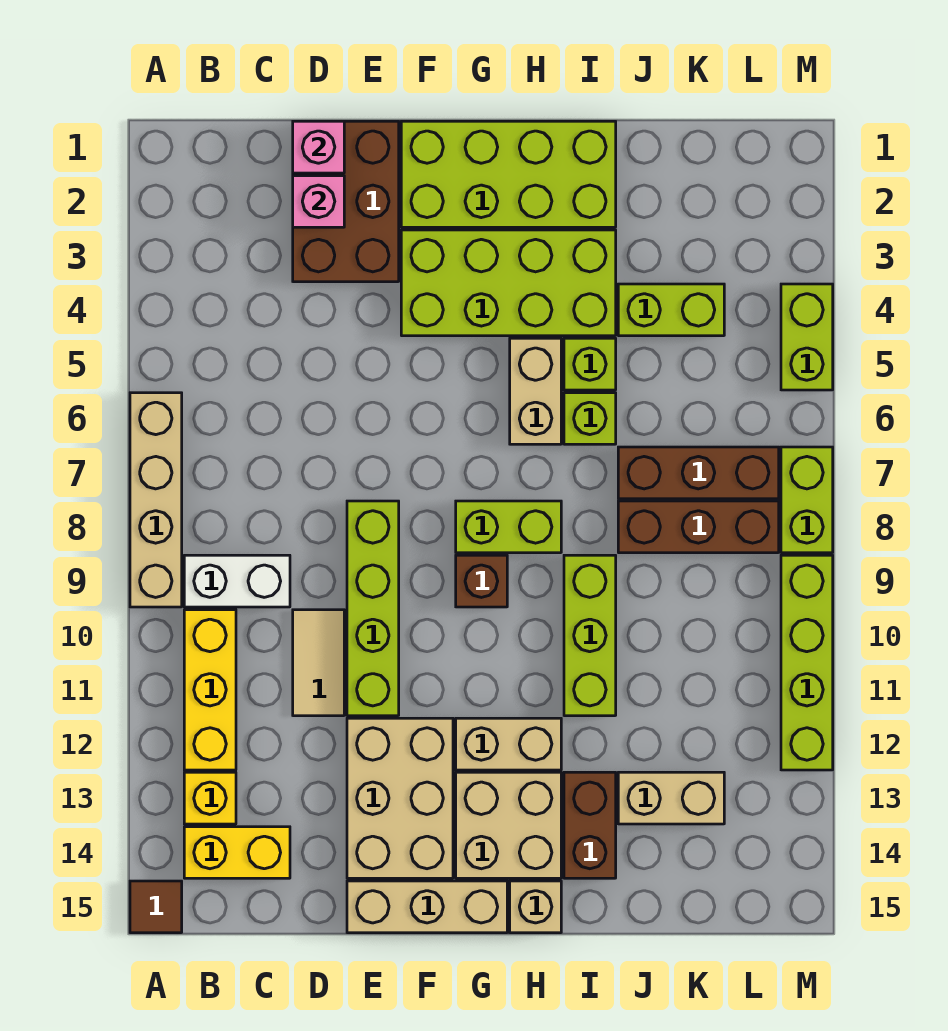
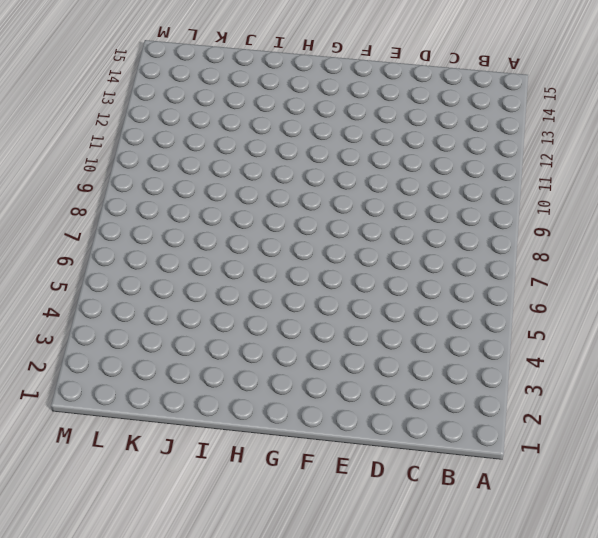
none -> tan brick A6:A9 level 1
none -> brown tile A15 level 1
none -> white brick B9:C9 level 1
none -> yellow brick B10:B12 level 1

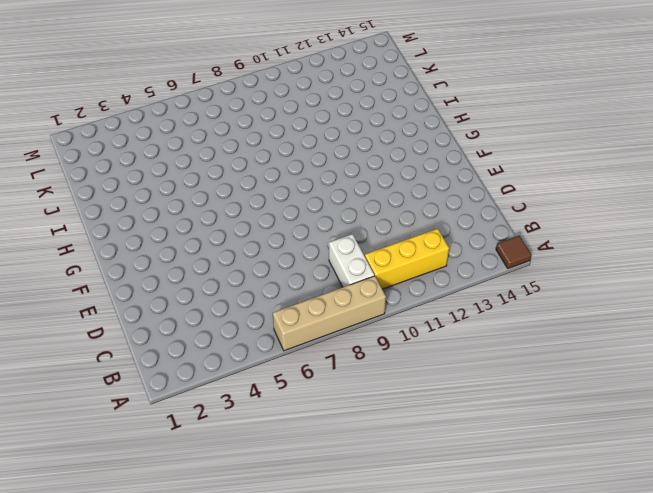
none -> yellow brick B13 level 1
none -> yellow brick B14:C14 level 1
none -> brown brick D1:E3 level 1
none -> tan tile D10:D11 level 1

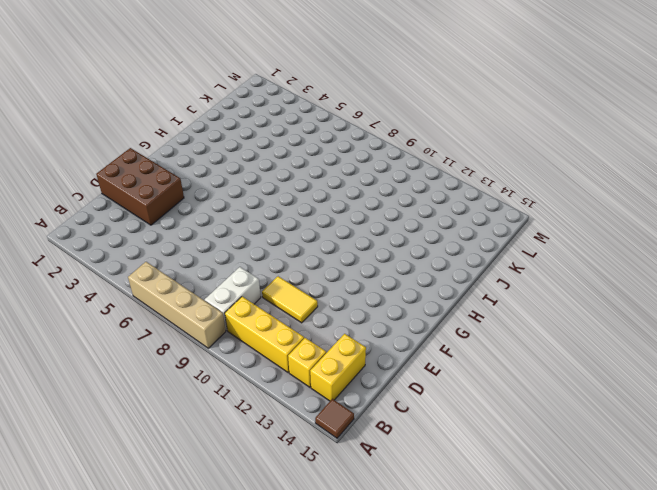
yellow tile D10:D11 level 1 -> tan tile D10:D11 level 1
none -> lime brick E8:E11 level 1
none -> tan brick E12:F14 level 1
none -> tan brick E15:G15 level 1
none -> lime brick F1:I2 level 1

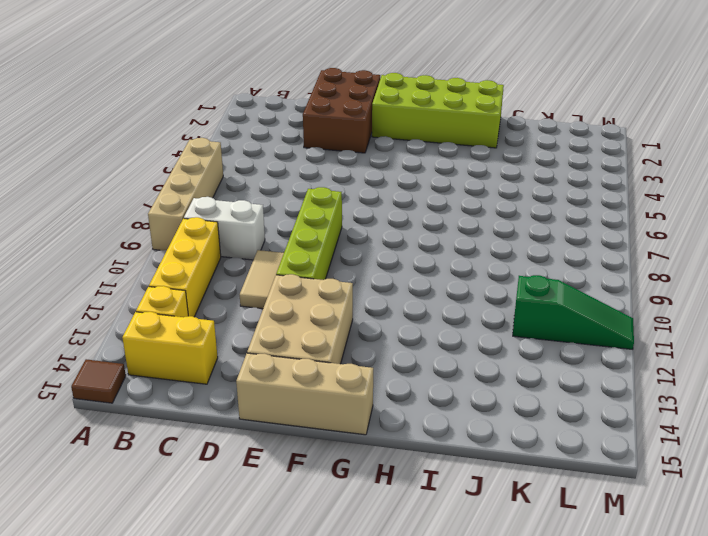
green slope K11:M11 level 1 top K -> lime brick M9:M12 level 1
none -> lime brick F3:I4 level 1
none -> lime brick G8:H8 level 1
none -> brown brick G9 level 1
none -> tan brick G12:H12 level 1

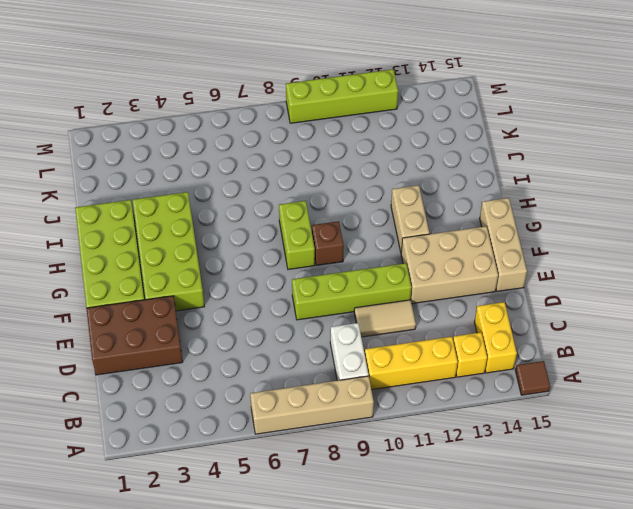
none -> tan brick G13:H14 level 1
none -> tan brick H5:H6 level 1
none -> tan brick H15 level 1
none -> lime brick I5 level 1

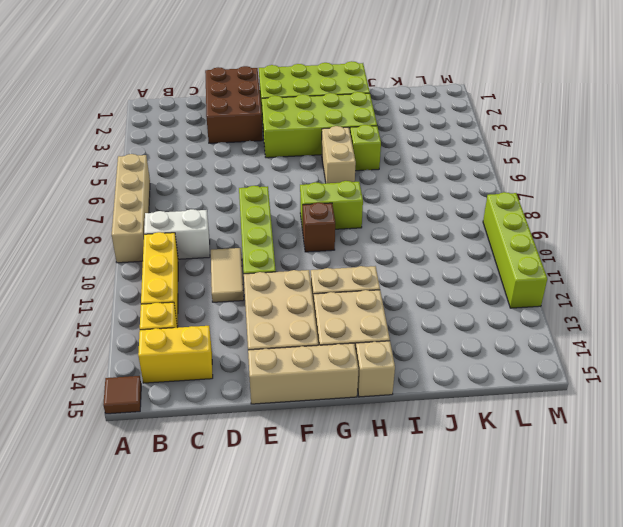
none -> lime brick I6 level 1
none -> lime brick I9:I11 level 1
none -> brown brick I13:I14 level 1
none -> lime brick J4:K4 level 1

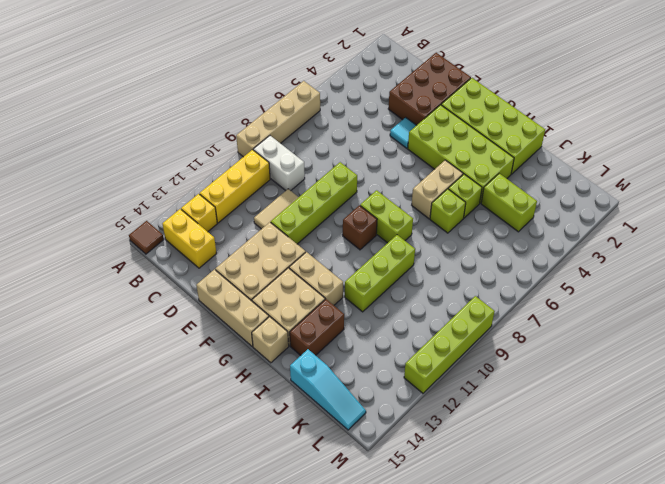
cyan tile E4 level 1 -> none
cyan slope J15:L15 level 1 top J -> none
none -> brown brick J7:L7 level 1
none -> brown brick J8:L8 level 1
none -> tan brick J13:K13 level 1
none -> lime brick M4:M5 level 1

